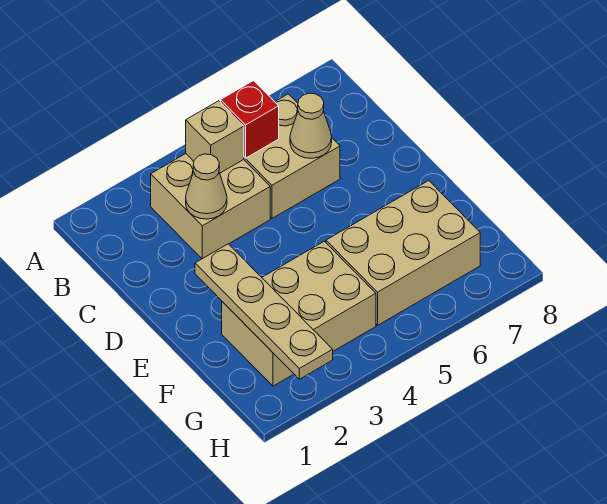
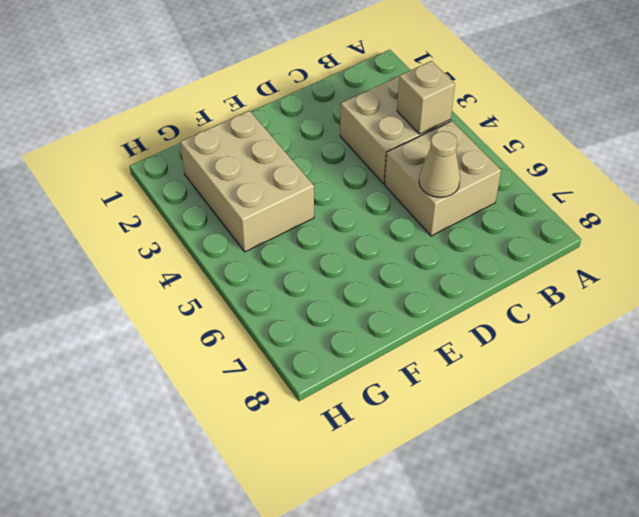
none -> tan brick F5:G7 level 1
none -> red brick B5 level 2

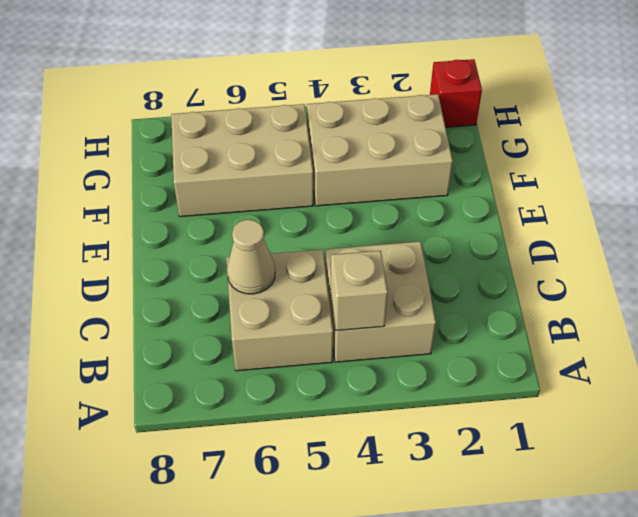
red brick H1 level 1 -> red brick B5 level 2
none -> tan cone C3 level 2
none -> tan plate E2:H2 level 2

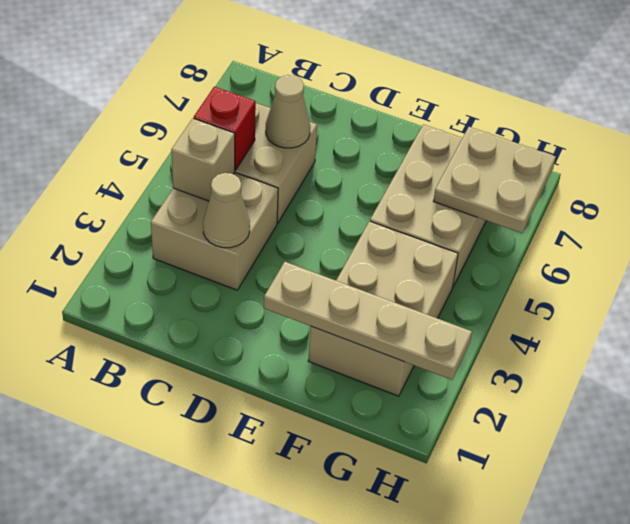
tan plate G6:H7 level 2 -> none

